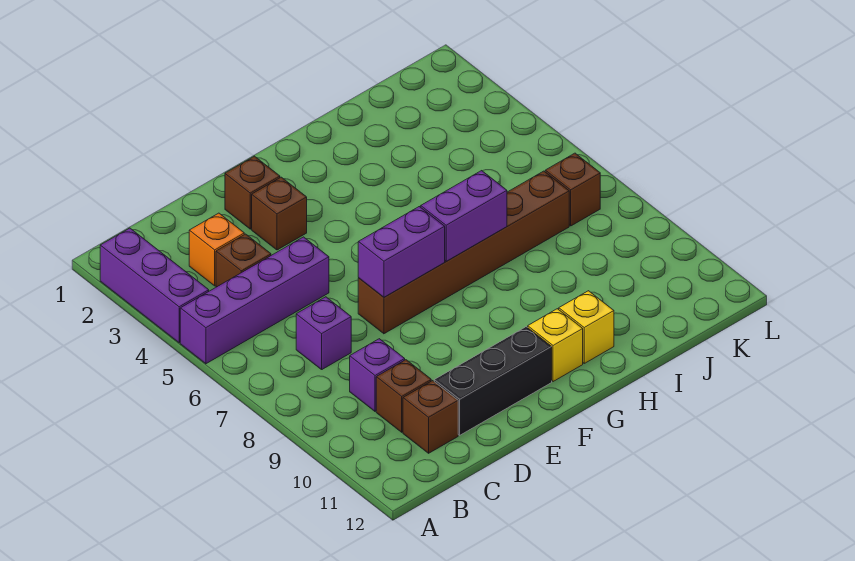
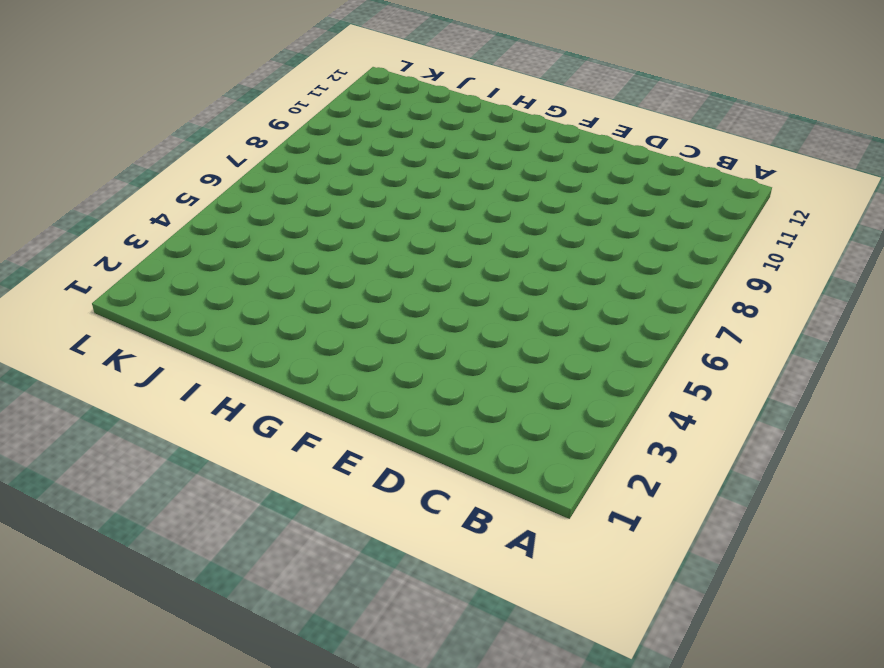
none -> purple brick A2:A4 level 1
none -> purple brick A5:D5 level 1
none -> orange brick C3 level 1

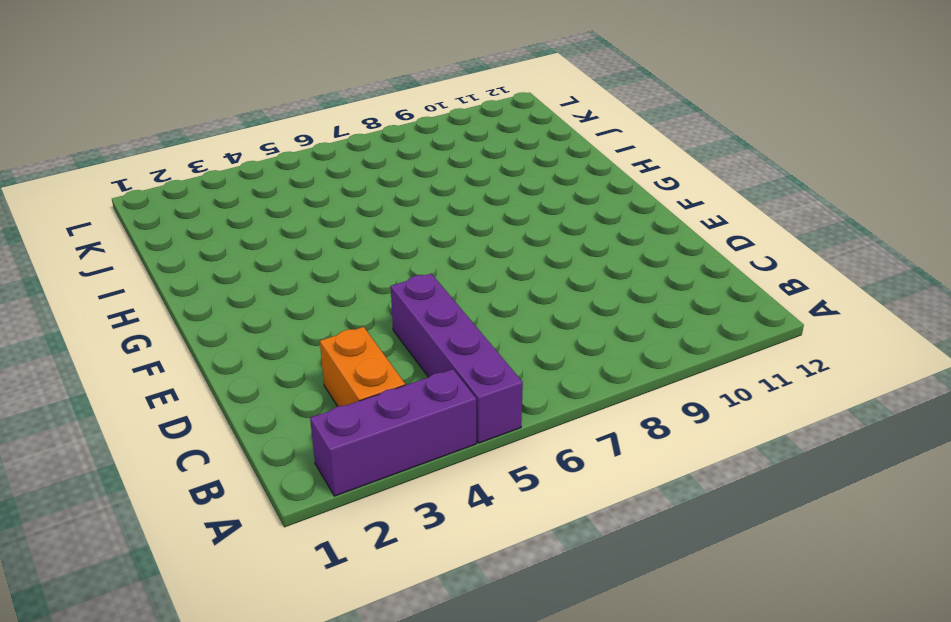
orange brick B3:C3 level 1 -> orange brick C3 level 1
none -> brown brick C4 level 1
none -> purple brick C7 level 1
none -> purple brick C9 level 1

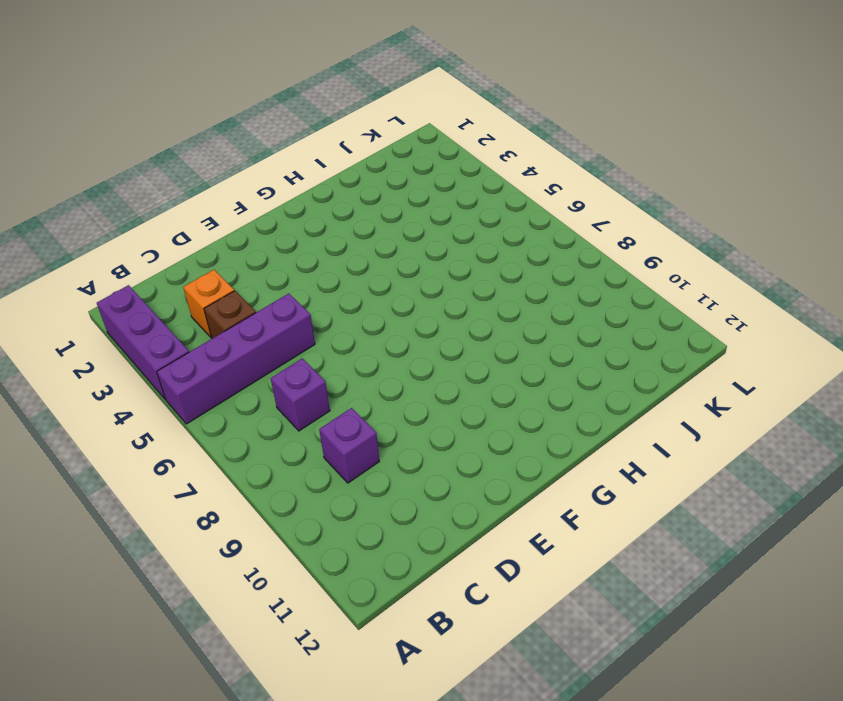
none -> brown brick C10 level 1
none -> brown brick C11 level 1
none -> black brick D11:F11 level 1

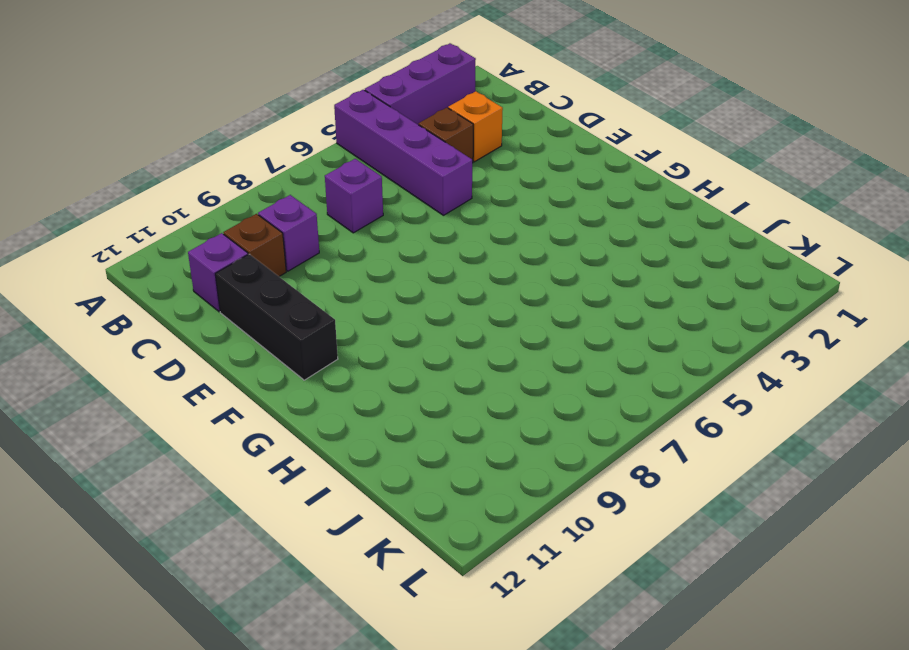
purple brick C11 level 1 -> brown brick C11 level 1
none -> brown brick E2 level 1
none -> brown brick E3 level 1
none -> brown brick E7:J7 level 1

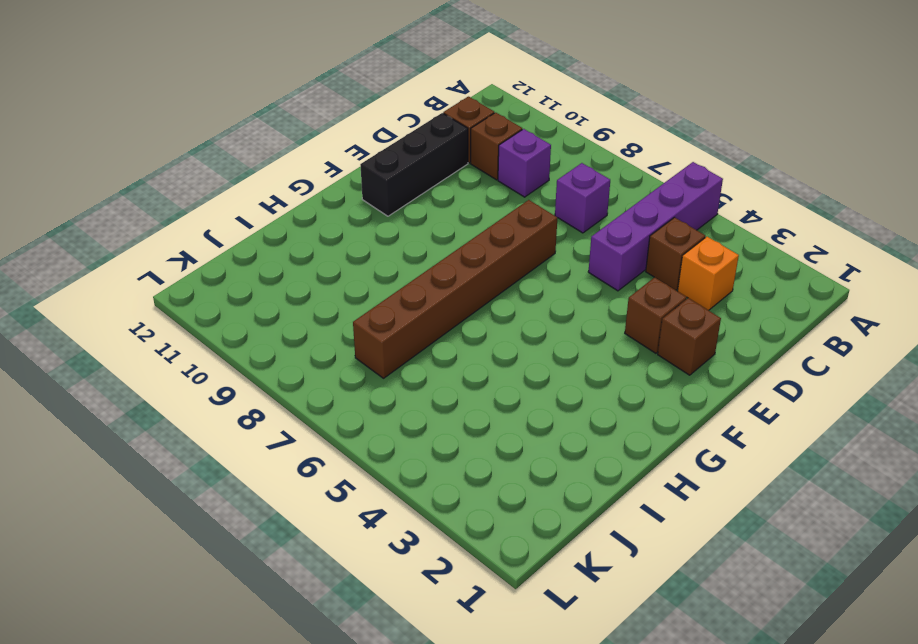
none -> purple brick A2:A4 level 1
none -> yellow brick G11 level 1
none -> yellow brick H11 level 1

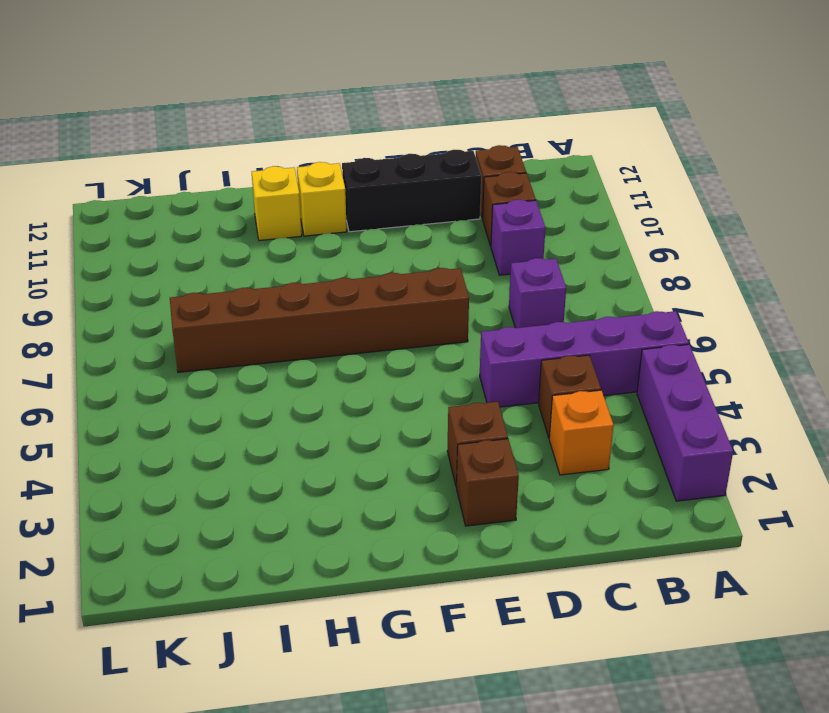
none -> brown brick K7 level 1
none -> purple brick E7:F7 level 2
none -> purple brick G7:H7 level 2

